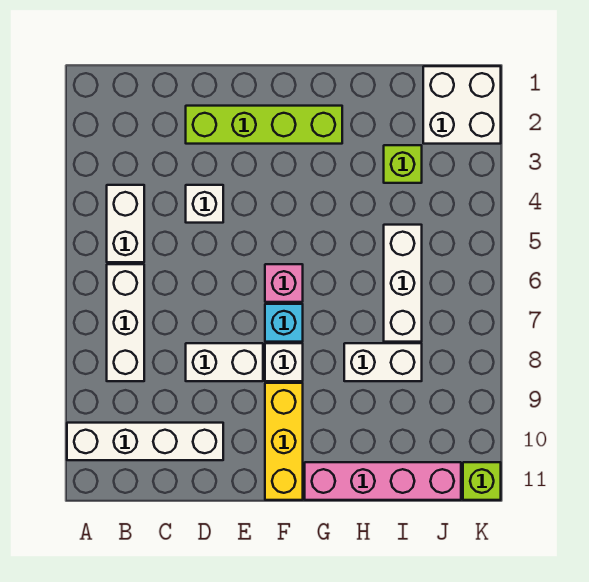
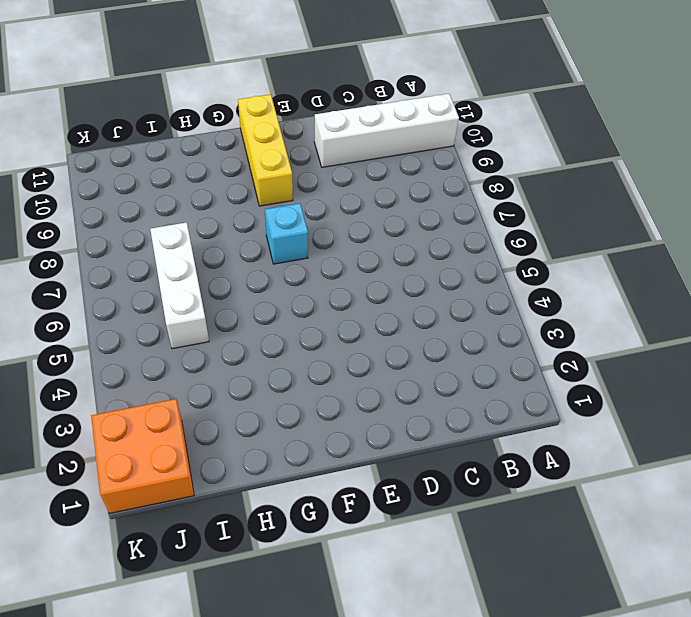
orange brick J1:K2 level 1 -> white brick J1:K2 level 1
none -> white brick B4:B5 level 1
none -> white brick B6:B8 level 1
none -> lime brick D2:G2 level 1

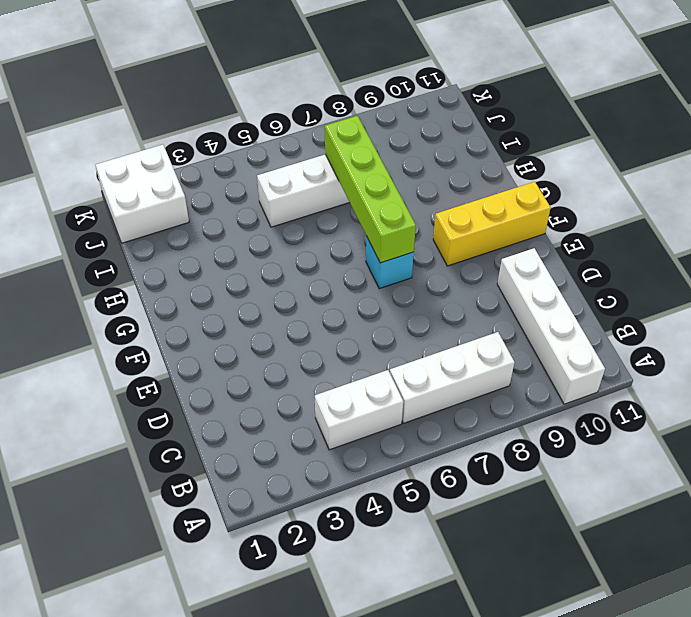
lime brick F7:I7 level 2 -> lime brick D2:G2 level 1
none -> white brick D4 level 1
none -> white brick D8:E8 level 1
none -> pink brick F6 level 1

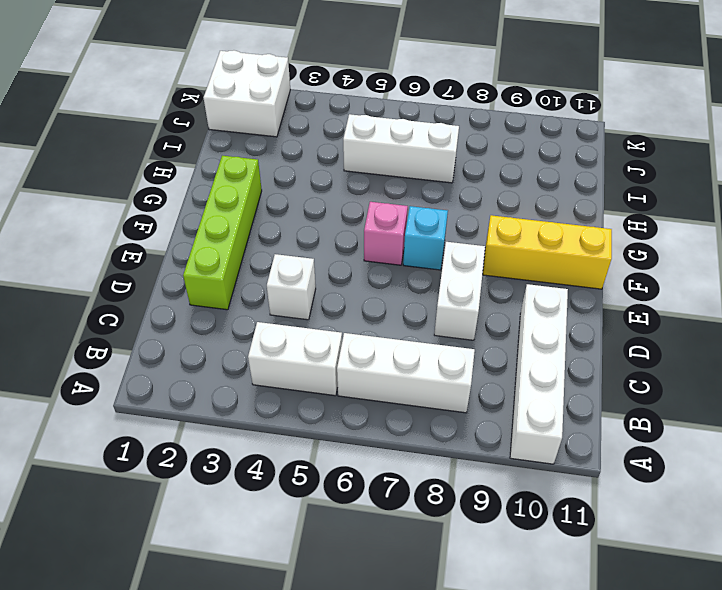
none -> white brick F8 level 1
none -> pink brick G11:J11 level 1
none -> white brick H8:I8 level 1

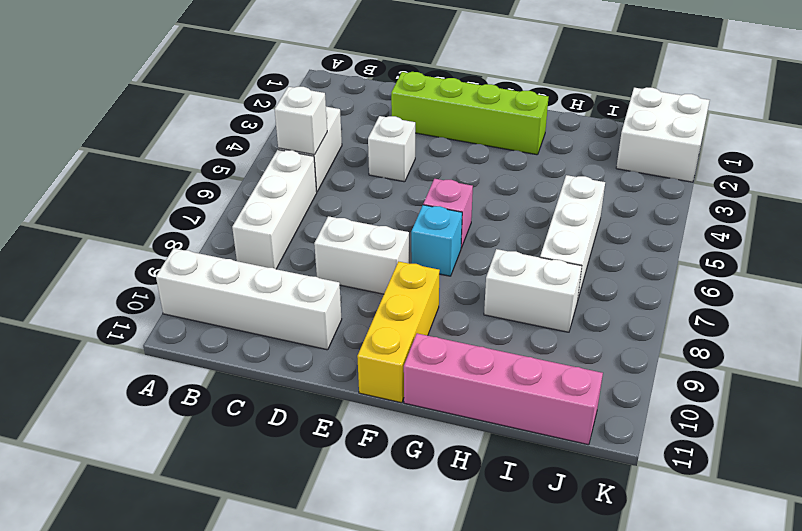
white brick B5 level 2 -> white brick F8 level 1
none -> lime brick I3 level 1
none -> lime brick K11 level 1

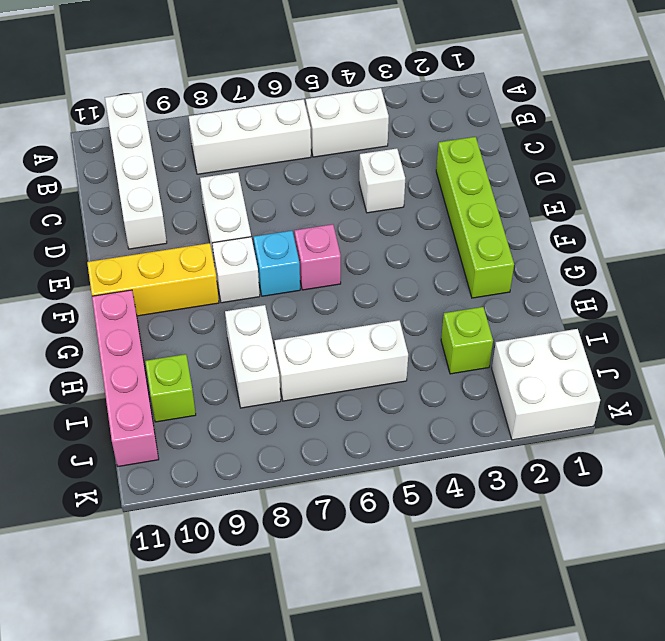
lime brick I10 level 1 -> lime brick K11 level 1

